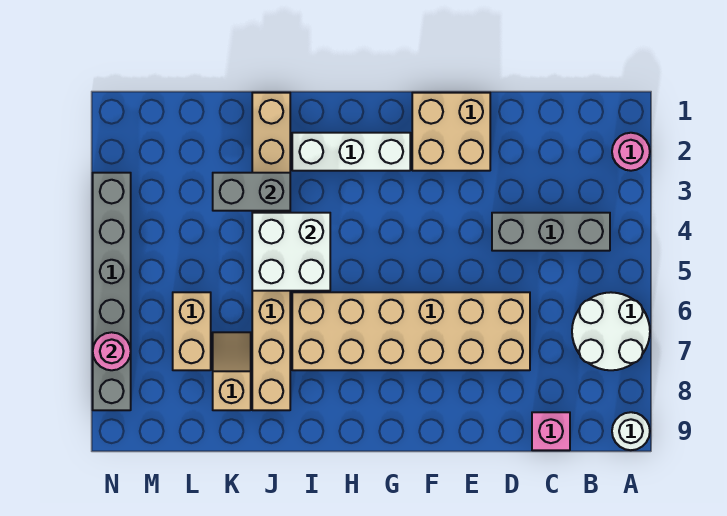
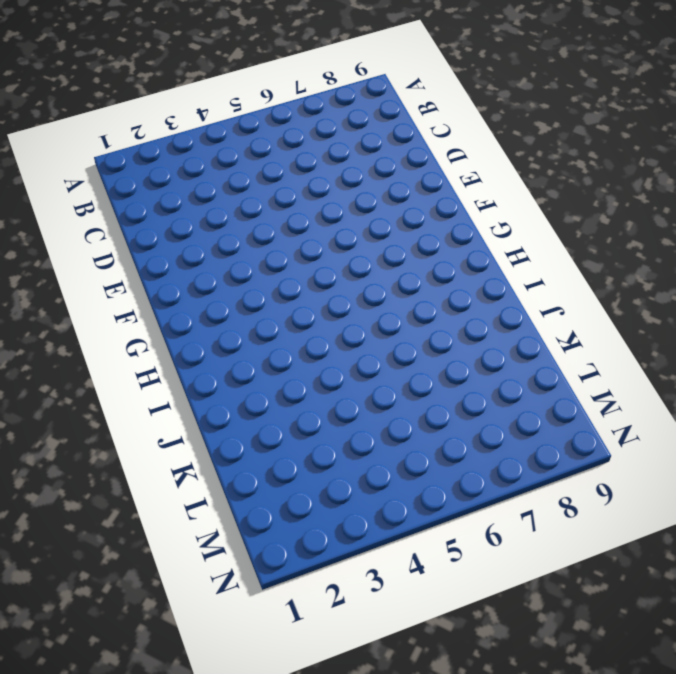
none -> pink round brick A2 level 1
none -> white round brick A6:B7 level 1
none -> white round brick A9 level 1

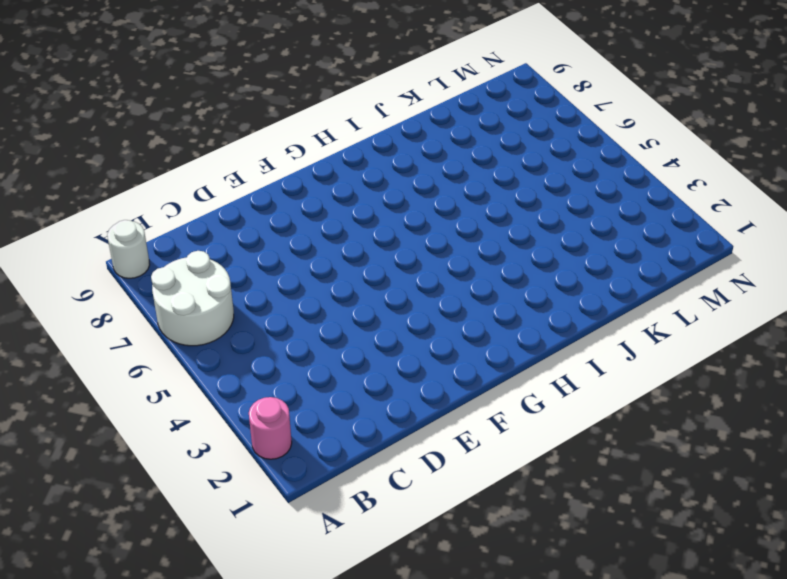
none -> grey brick B4:D4 level 1
none -> pink brick C9 level 1
none -> tan brick D6:I7 level 1

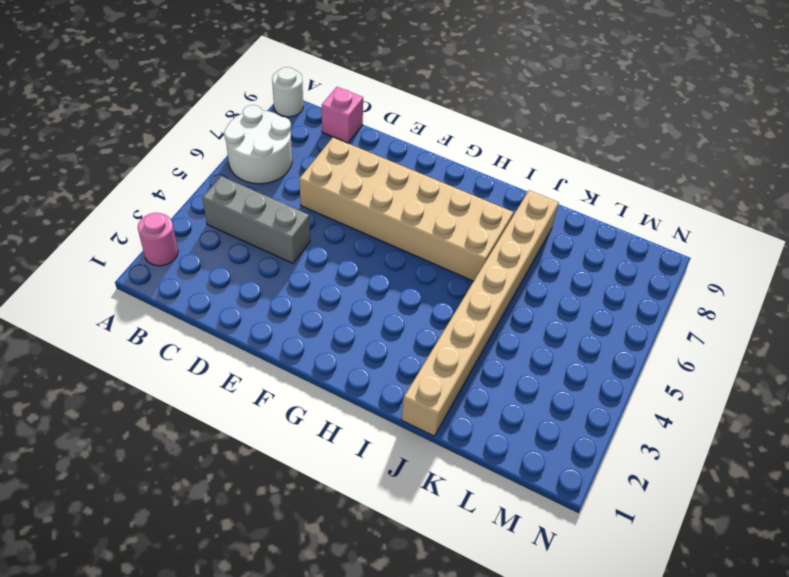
none -> tan brick E1:F2 level 1
none -> white brick G2:I2 level 1
none -> tan slope K7:K8 level 1 top 8

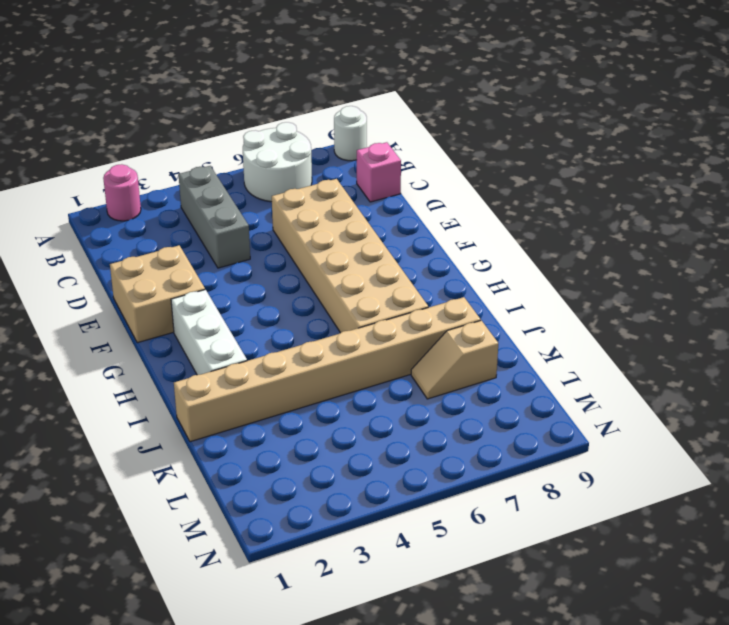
none -> tan brick L6:L7 level 1
none -> grey brick N3:N8 level 1
none -> white brick I4:J5 level 2

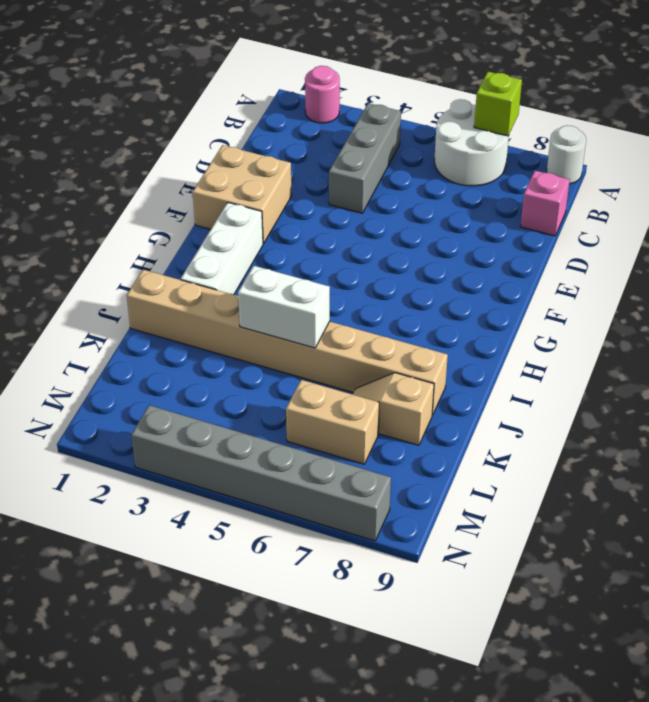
lime brick A7 level 2 -> none
white brick J4:J5 level 2 -> white brick I4:J5 level 2
none -> tan brick D6:I7 level 1
none -> grey brick J3:K3 level 2
none -> pink round brick N7 level 2

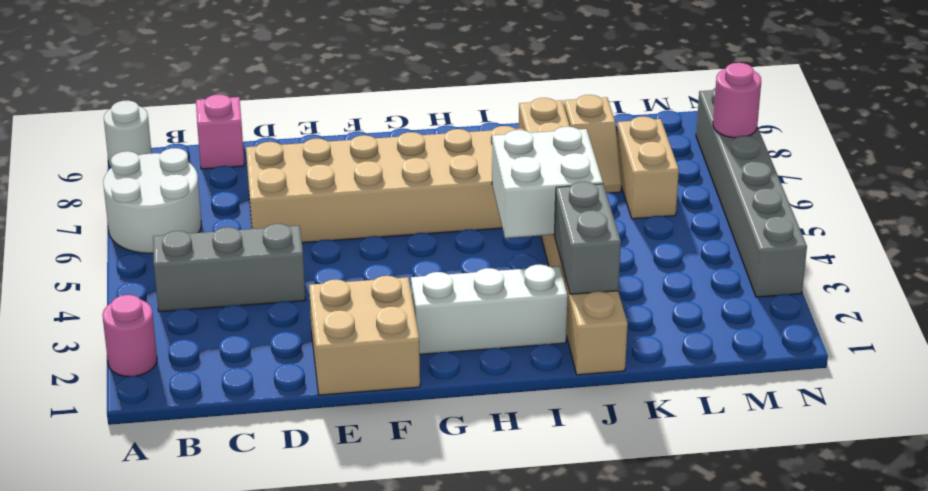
grey brick J2:J3 level 2 -> grey brick J3:K3 level 2

